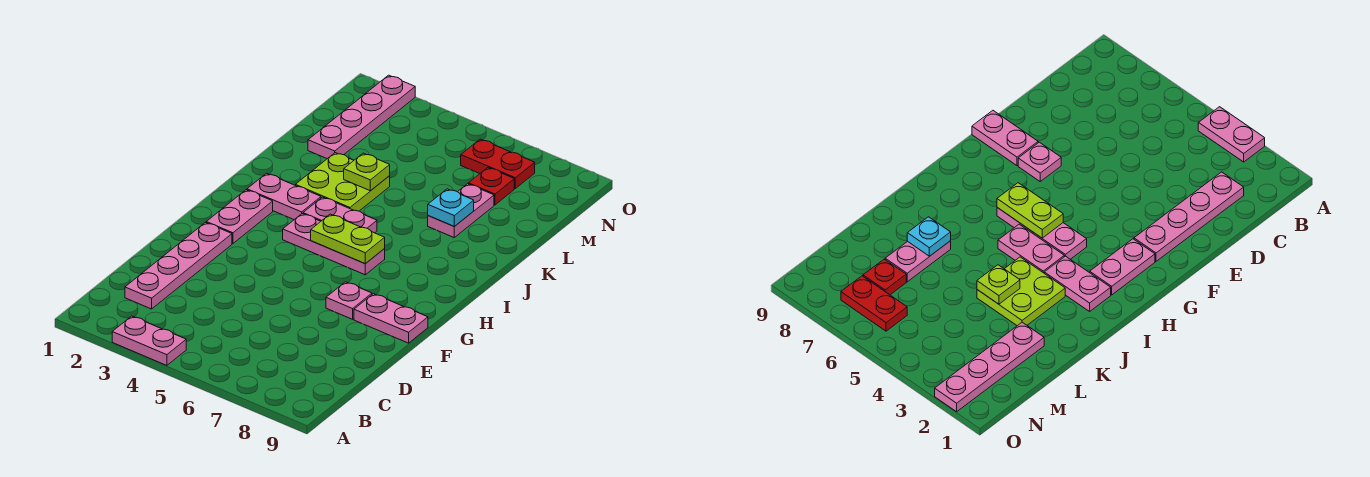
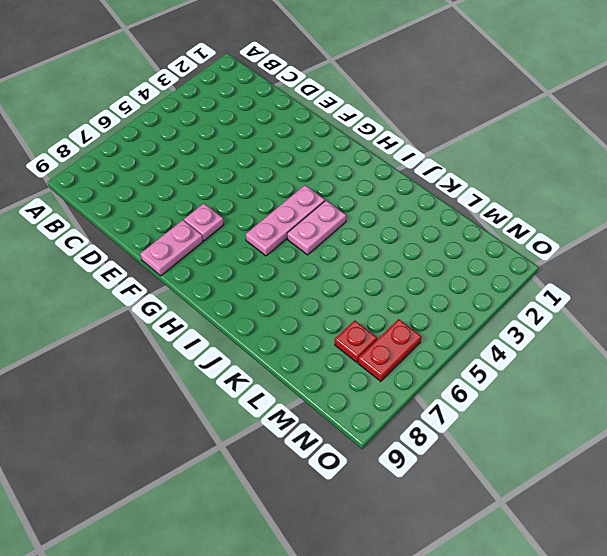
none -> pink plate A3:A4 level 1
none -> pink plate C2:F2 level 1
none -> pink plate G2:H2 level 1

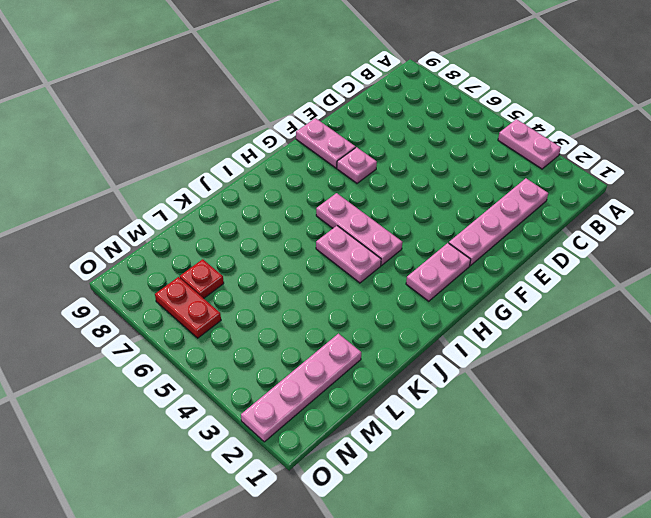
none -> pink plate I2:I3 level 1
none -> lime plate J3:K4 level 1
none -> pink plate K7:L7 level 1

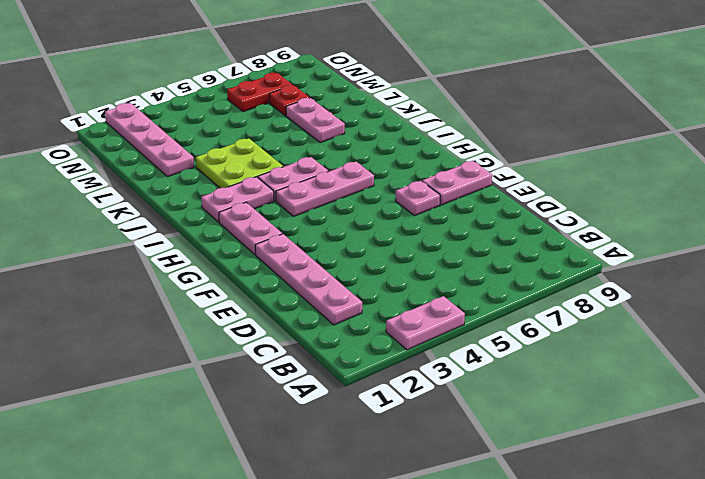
none -> lime plate H5:H6 level 2
none -> lime plate K4 level 2
none -> cyan plate K7 level 2

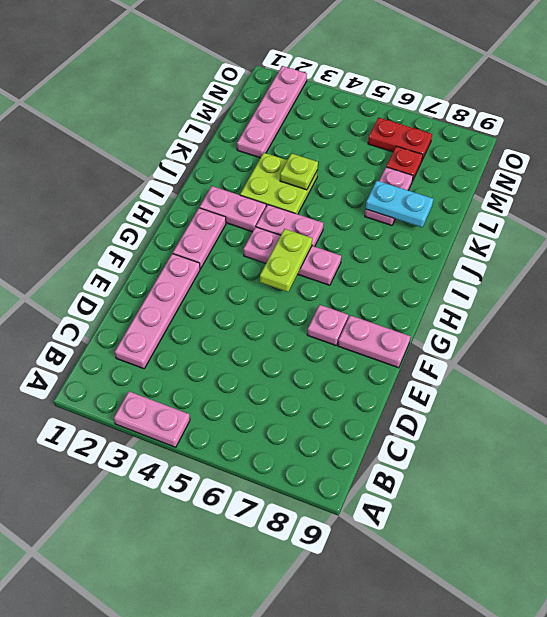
lime plate G5:H5 level 2 -> lime plate H5:H6 level 2
cyan plate K7:K8 level 2 -> cyan plate K7 level 2

